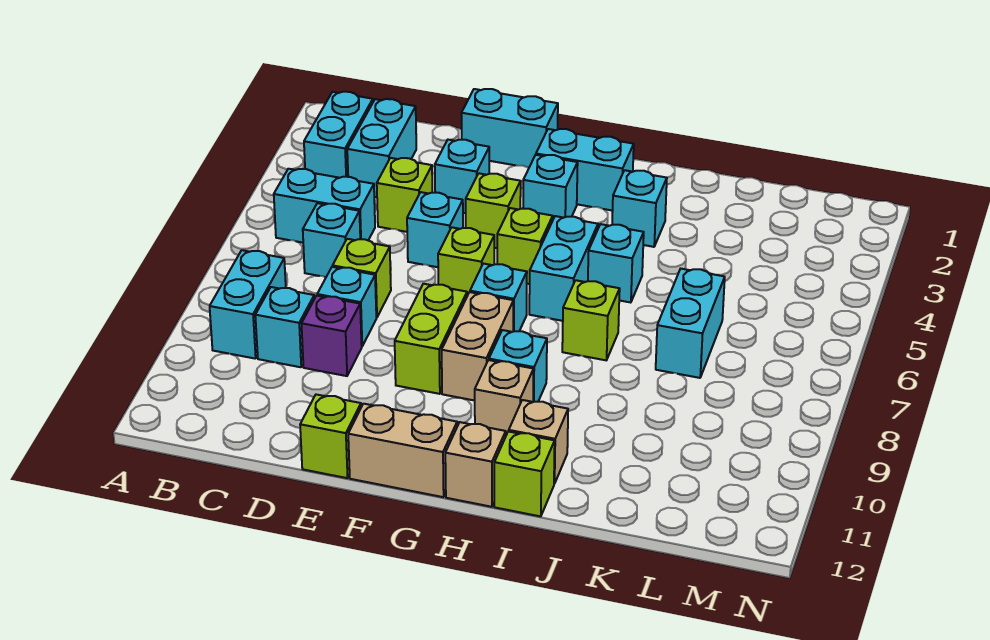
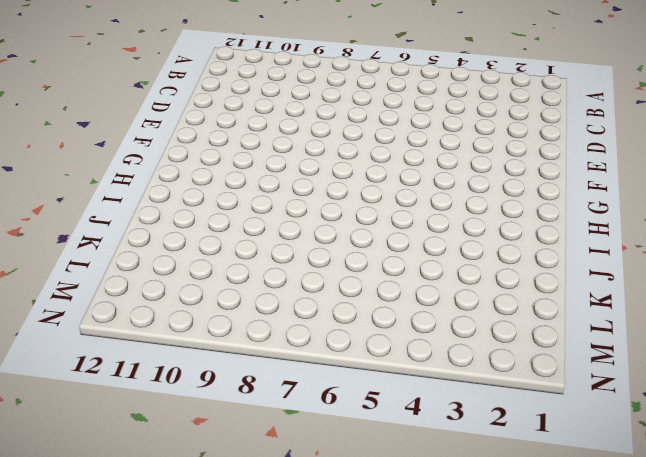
none -> cyan brick B2:B3 level 1
none -> cyan brick B5:C5 level 1
none -> cyan brick B8:B9 level 1
none -> cyan brick C2:C3 level 1

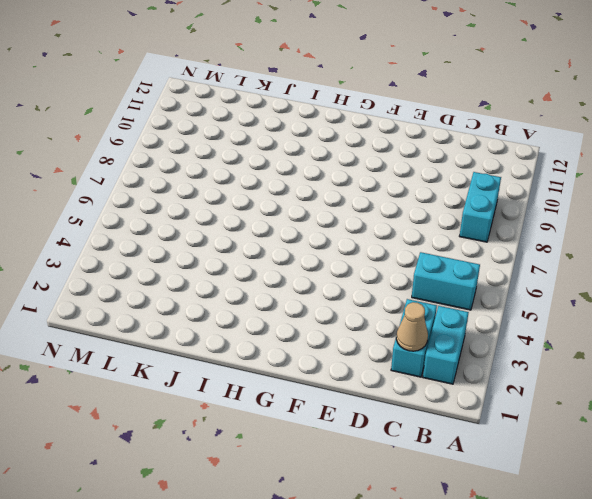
tan cone C2 level 2 -> none
none -> cyan brick C6 level 1
none -> cyan brick C9 level 1
none -> lime brick D4 level 1
none -> lime brick D7 level 1

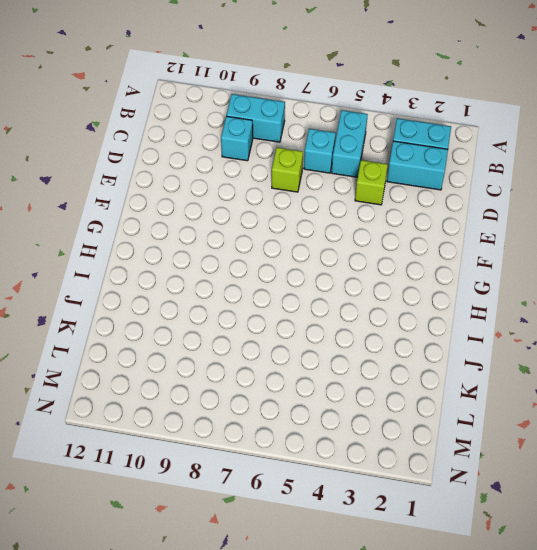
none -> cyan brick D8 level 1
none -> purple brick D9 level 1
none -> cyan brick E1:F1 level 1
none -> cyan brick E3 level 1

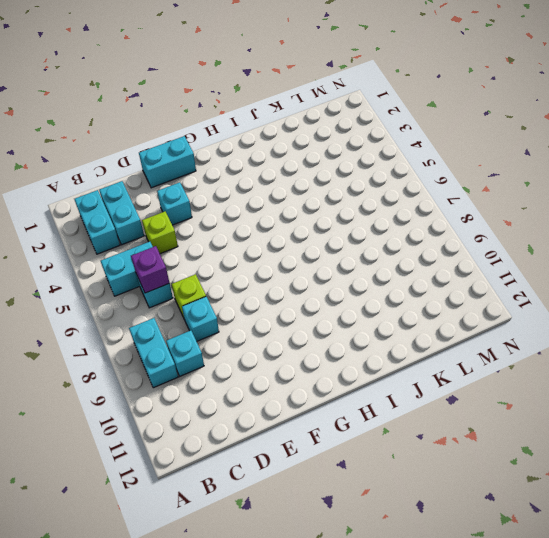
purple brick C6 level 2 -> purple brick D9 level 1
none -> cyan brick E5 level 1
none -> lime brick E12 level 1
none -> lime brick F4 level 1
none -> lime brick F6 level 1

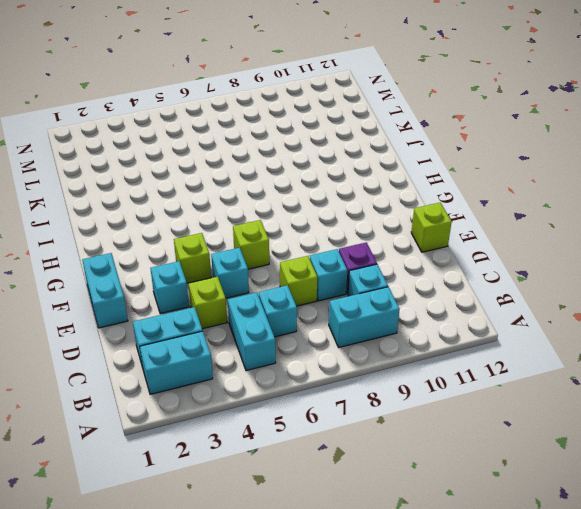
none -> lime brick F8:F9 level 1
none -> tan brick F12:G12 level 1
none -> cyan brick G2:H2 level 1
none -> cyan brick G3 level 1

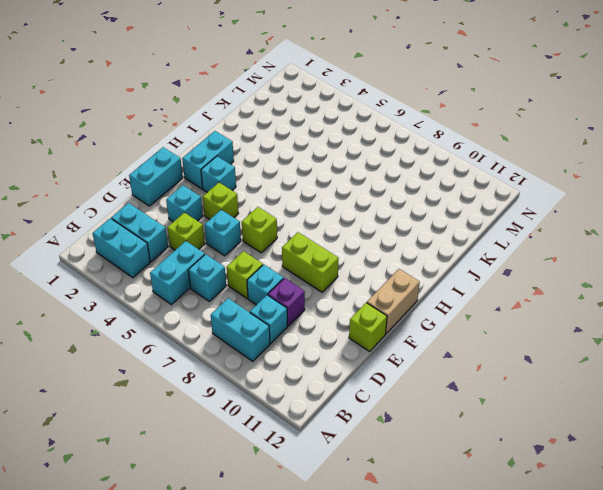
none -> lime brick G5 level 1
none -> cyan brick G7 level 1
none -> tan brick G8:G9 level 1
none -> cyan brick H5:H6 level 1

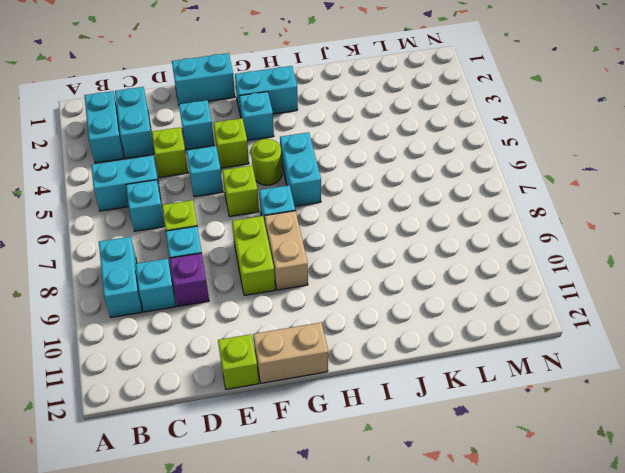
lime round brick G5 level 1 -> lime brick G5 level 1
none -> cyan brick H9 level 1
none -> tan brick H10 level 1
none -> tan brick H12 level 1
none -> cyan brick I3 level 1

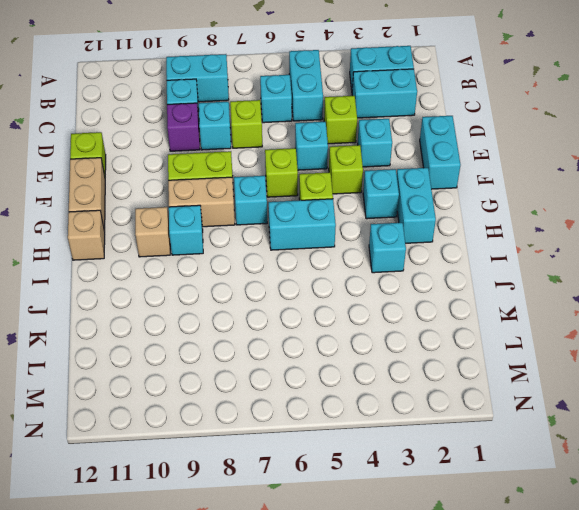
none -> cyan brick I5 level 1
none -> lime brick I7 level 1
none -> tan brick I11 level 1
none -> lime brick I12 level 1

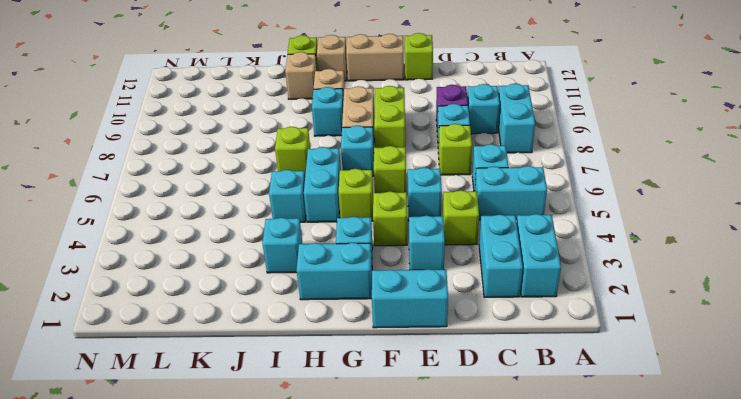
none -> cyan brick K6:K7 level 1

